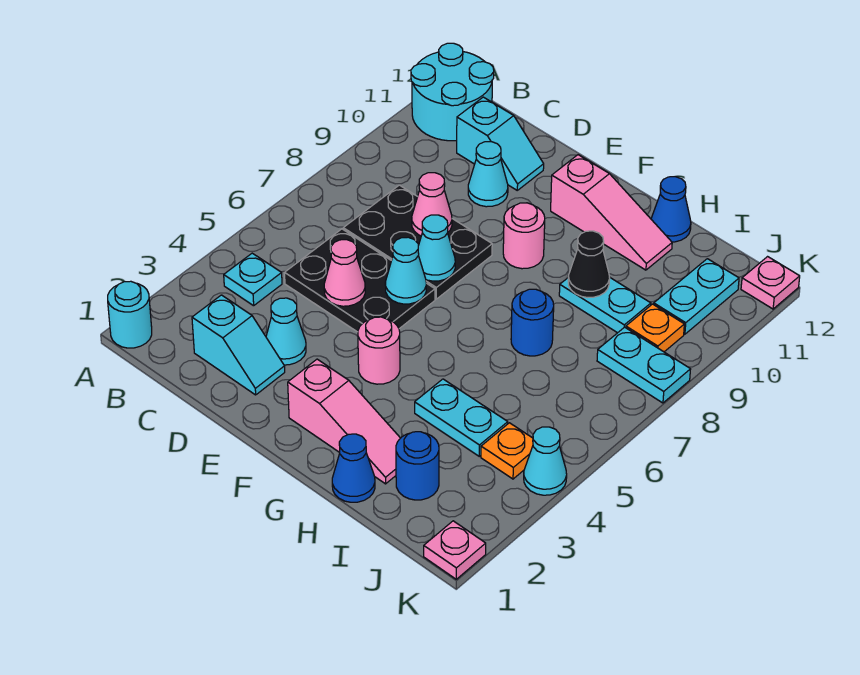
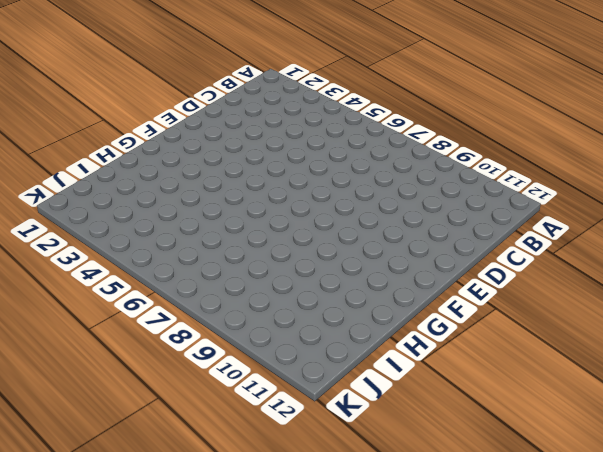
none -> cyan round brick A1 level 1
none -> cyan round brick A11:B12 level 1
none -> cyan plate B4 level 1
none -> cyan slope C2:D2 level 1 top C

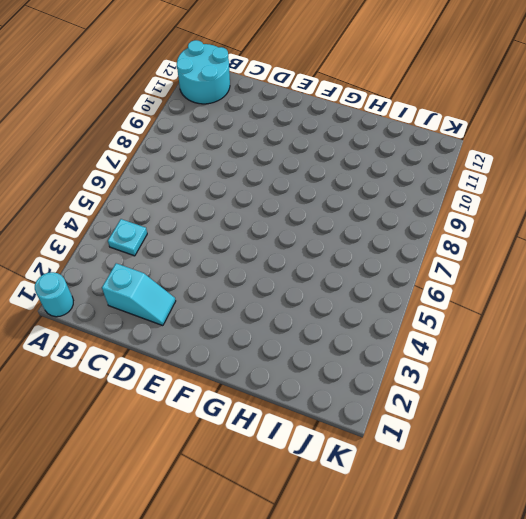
none -> black plate C5:E6 level 1
none -> black plate C7:E8 level 1
none -> cyan slope C11:D11 level 1 top C
none -> cyan cone D3 level 1

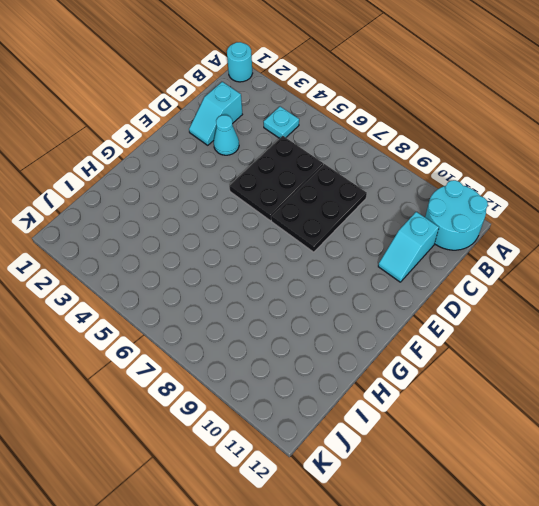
none -> cyan cone D10 level 1
none -> pink slope F2:H2 level 1 top F
none -> pink round brick F4 level 1
none -> pink round brick F9 level 1

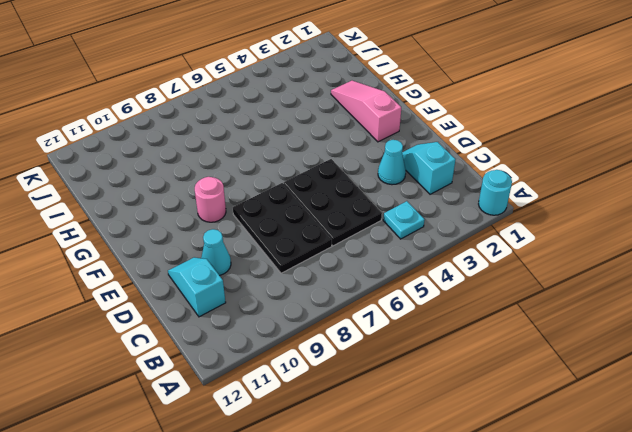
none -> cyan round brick A11:B12 level 1
none -> pink round brick F4 level 1
none -> pink slope F11:H11 level 1 top F
none -> blue cone H1 level 1

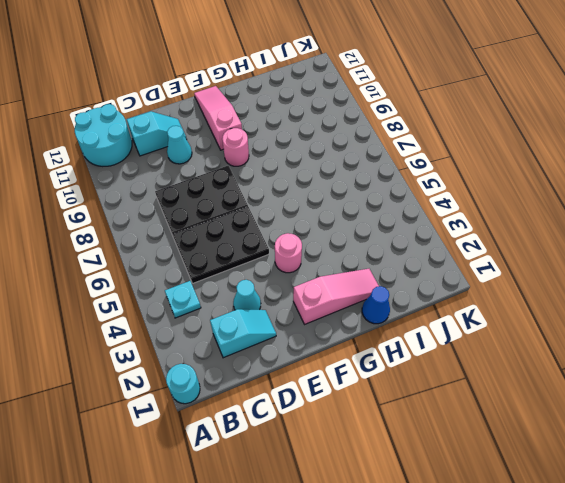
pink slope F10:F12 level 1 top 10 -> pink slope F11:H11 level 1 top F
none -> cyan plate H4:I4 level 1
none -> blue round brick H7 level 1
none -> cyan plate H9:I9 level 1
none -> blue cone H12 level 1

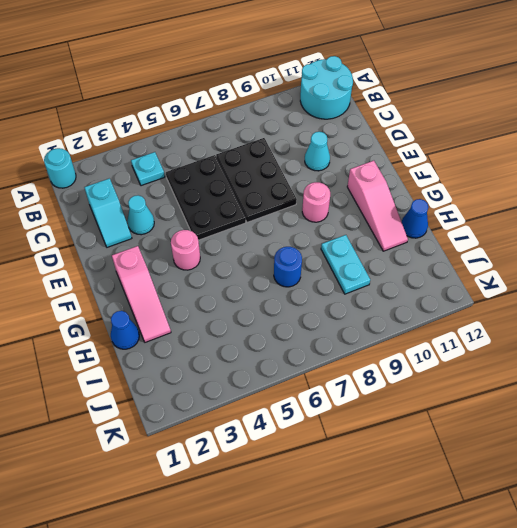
none -> cyan slope C11:D11 level 1 top C
none -> cyan plate H4:I4 level 1
none -> blue round brick I2 level 1
none -> orange plate J4 level 1

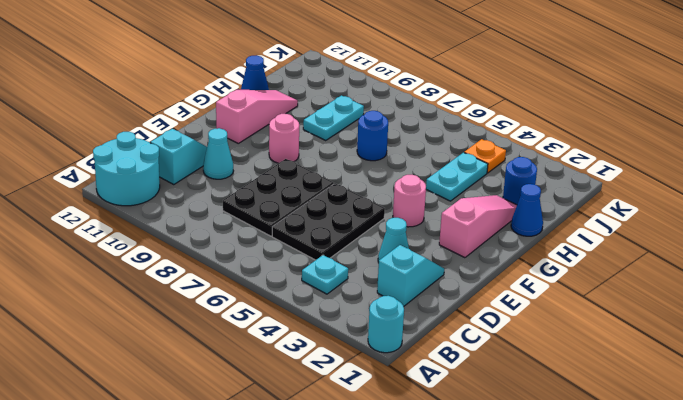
none -> cyan plate J8:K8 level 1
none -> orange plate J9 level 1
none -> cyan plate J10:J11 level 1
none -> pink plate K1 level 1

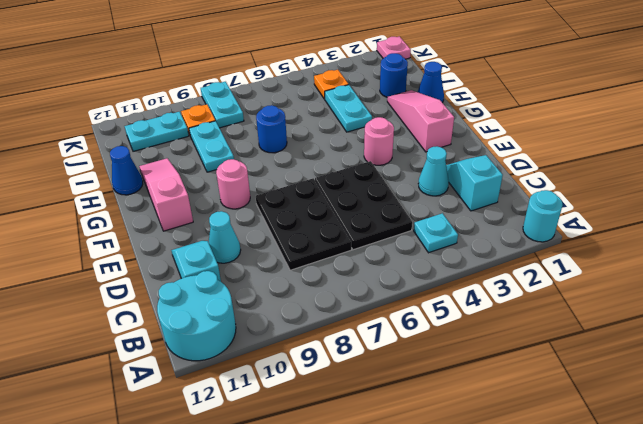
none -> cyan cone K4 level 1
none -> pink plate K12 level 1
none -> pink cone D5 level 2
none -> pink cone D8 level 2

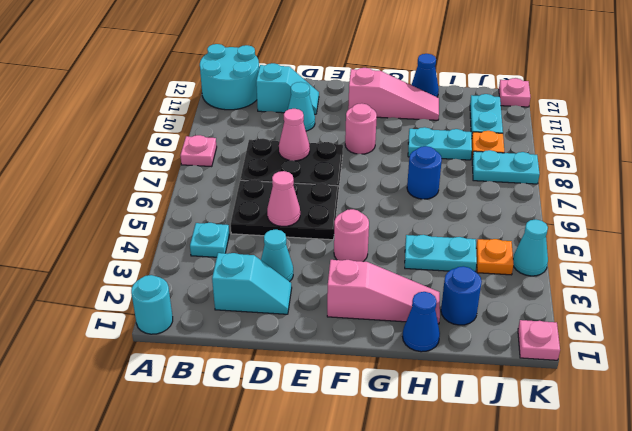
pink plate A8 level 1 -> none
none -> cyan cone E6 level 2
none -> cyan cone E7 level 2
none -> black cone H9 level 2

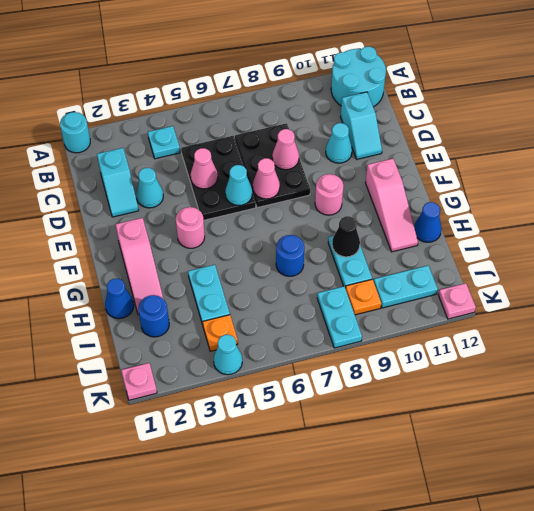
pink cone E7 level 2 -> cyan cone E7 level 2

